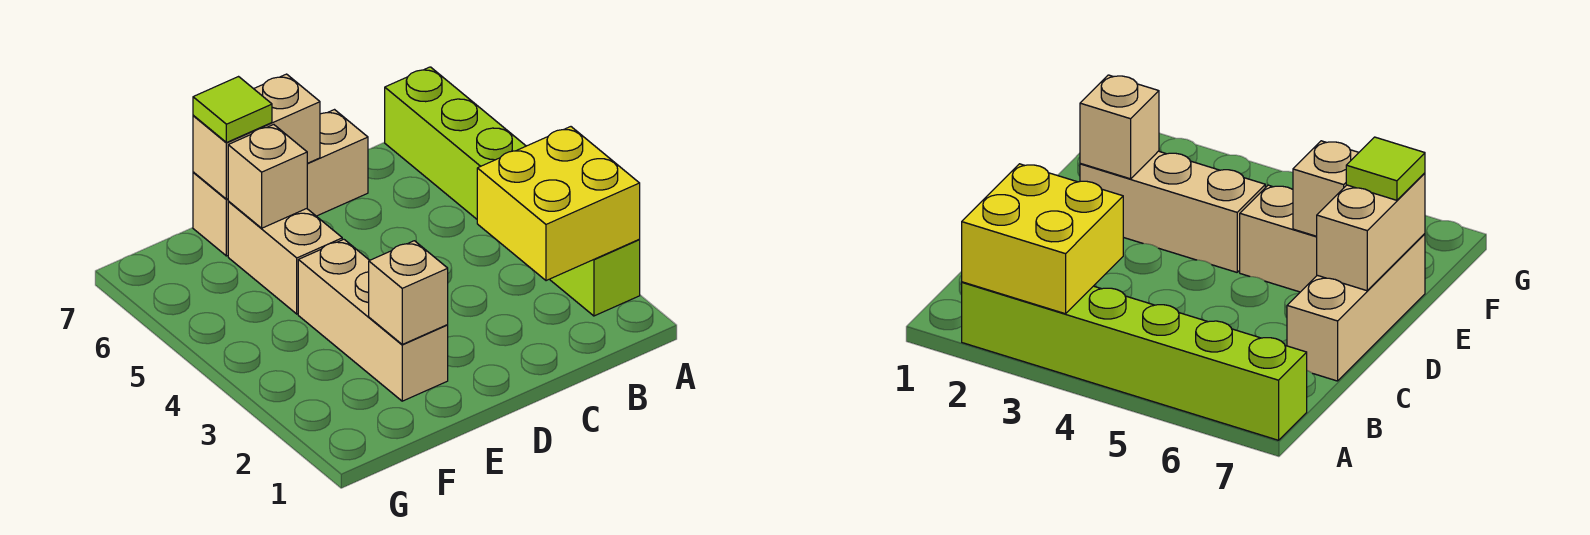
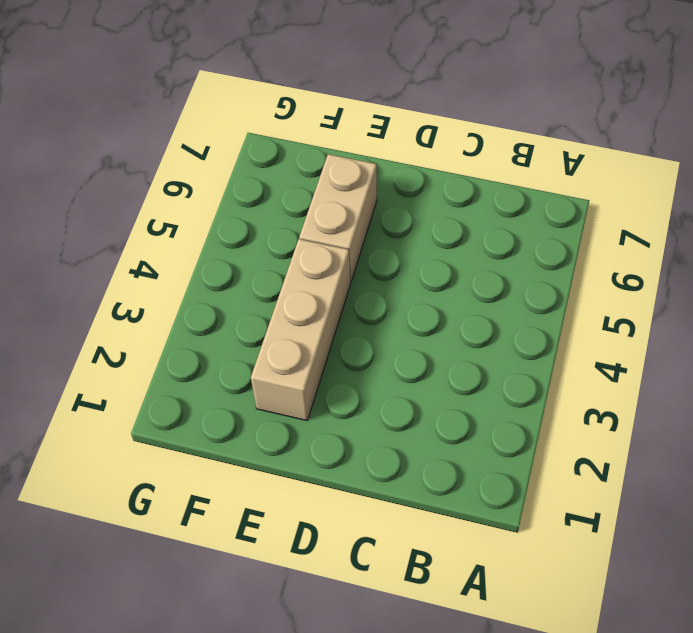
none -> lime brick A2:A7 level 1
none -> tan brick C7:E7 level 1

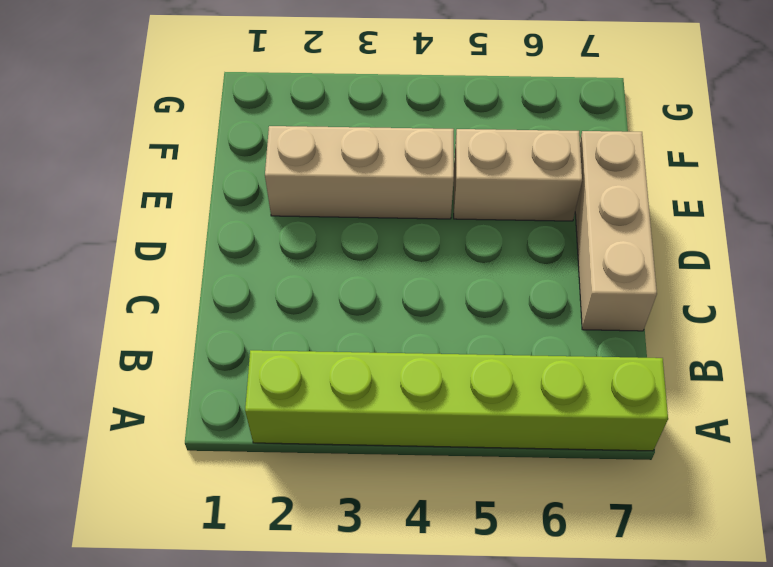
none -> yellow brick A2:B3 level 2
none -> tan brick D7:E7 level 2

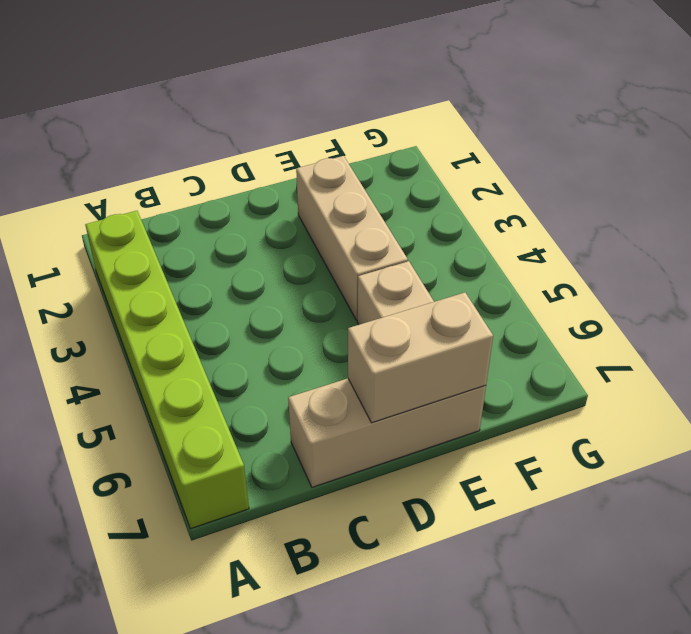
none -> yellow brick A2:B3 level 2
none -> tan brick E2 level 2

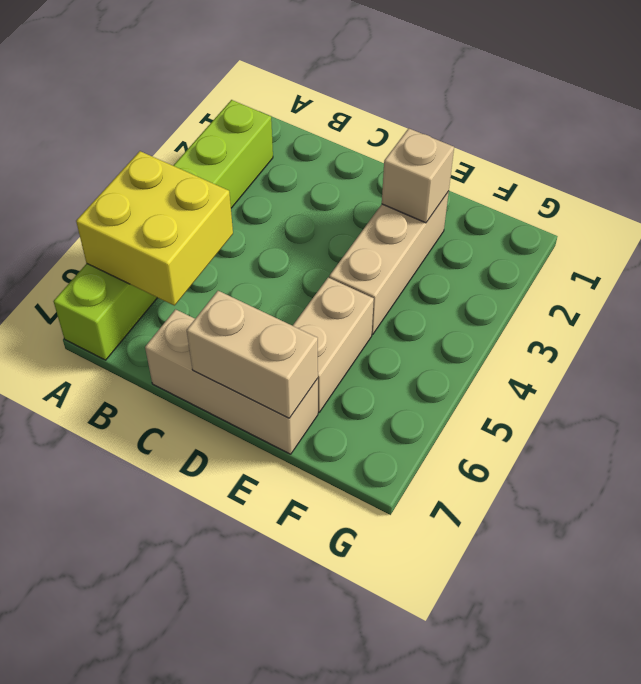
yellow brick A5:B6 level 2 -> yellow brick A2:B3 level 2
none -> tan brick E6 level 2
none -> lime tile E7 level 3

